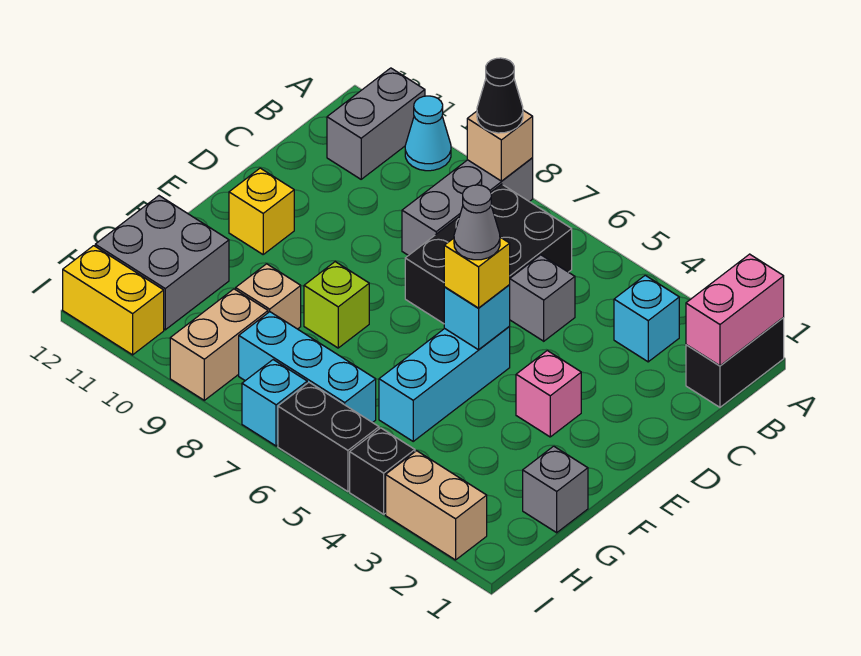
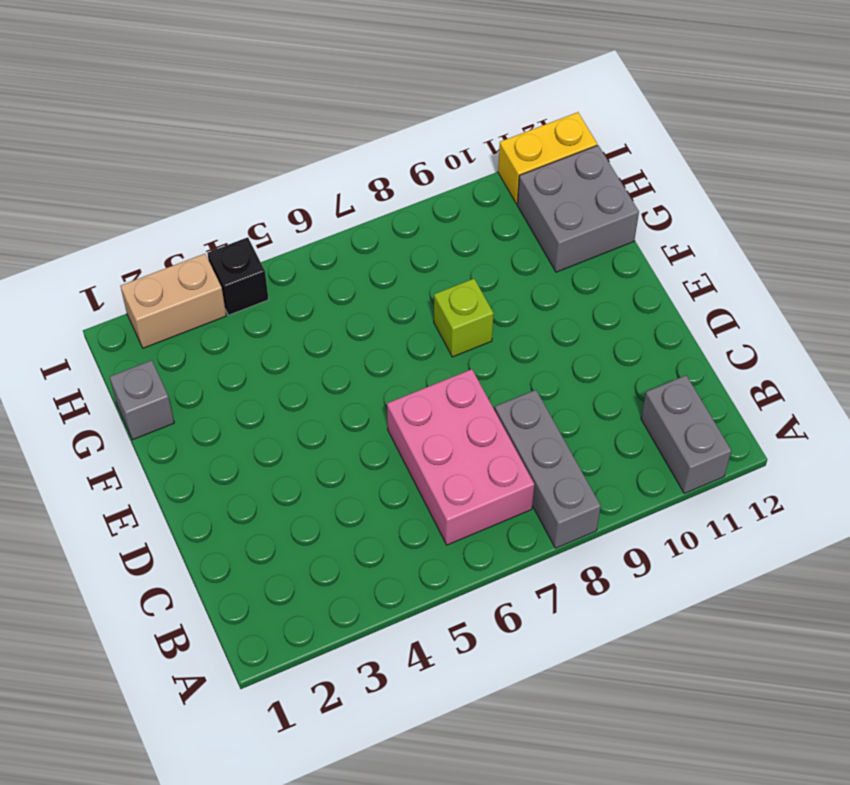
pink brick B6:D7 level 1 -> black brick B6:D7 level 1
none -> black brick A1:B1 level 1
none -> cyan cone A10 level 1
none -> cyan brick B3 level 1

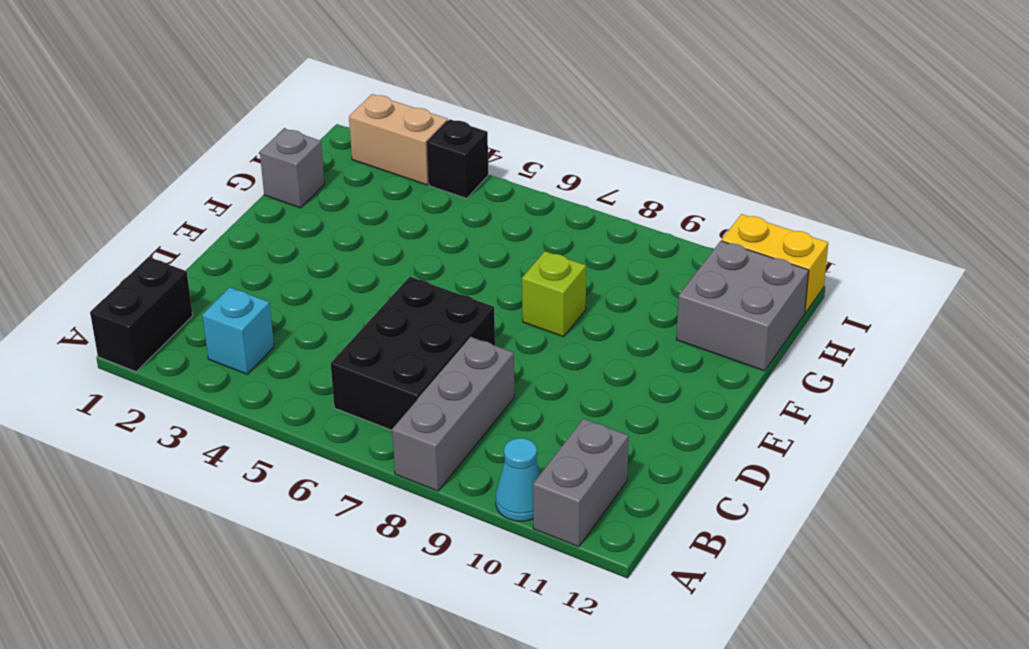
none -> grey brick C5 level 1
none -> pink brick E3 level 1
none -> cyan brick E5:G5 level 1

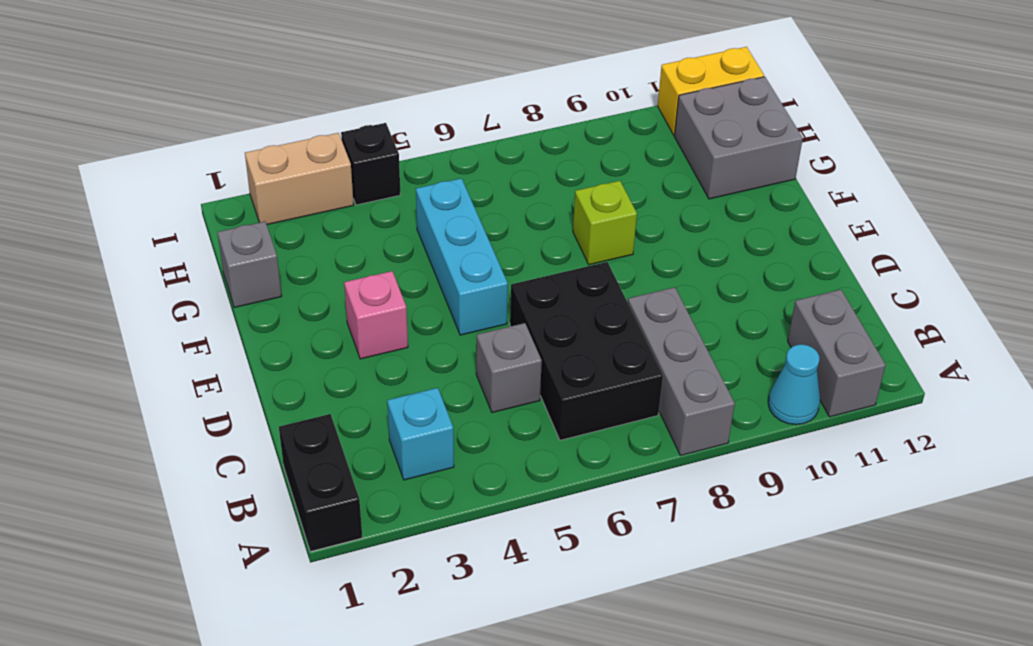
none -> yellow brick E11 level 1
none -> tan brick G9 level 1
none -> cyan brick H6:H8 level 1

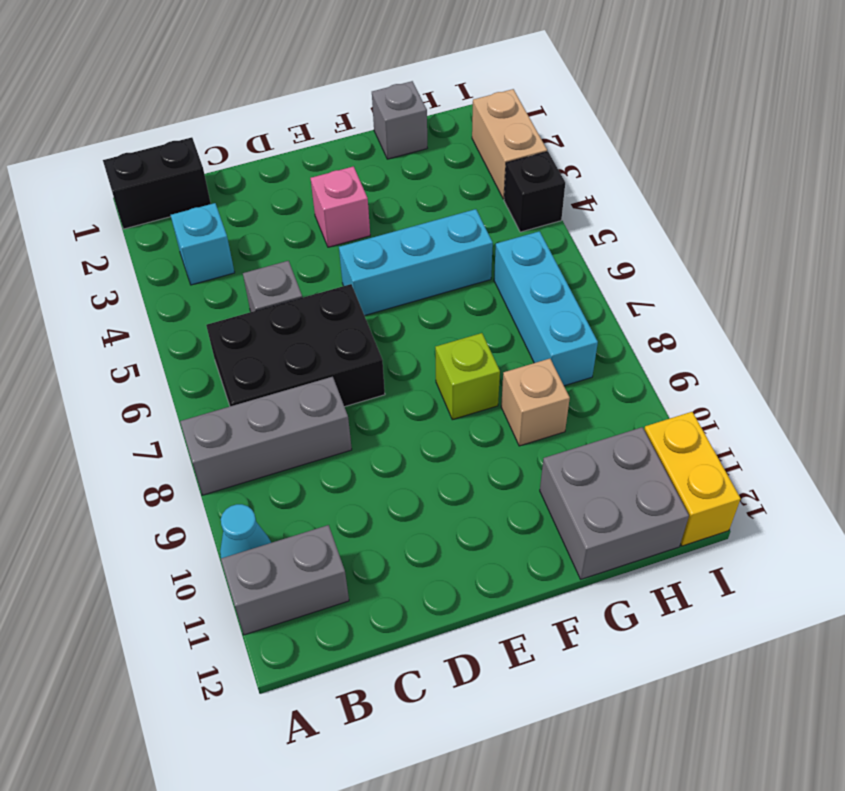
none -> yellow brick E11 level 1
none -> tan brick H9:I9 level 1
none -> black brick I5:I6 level 1

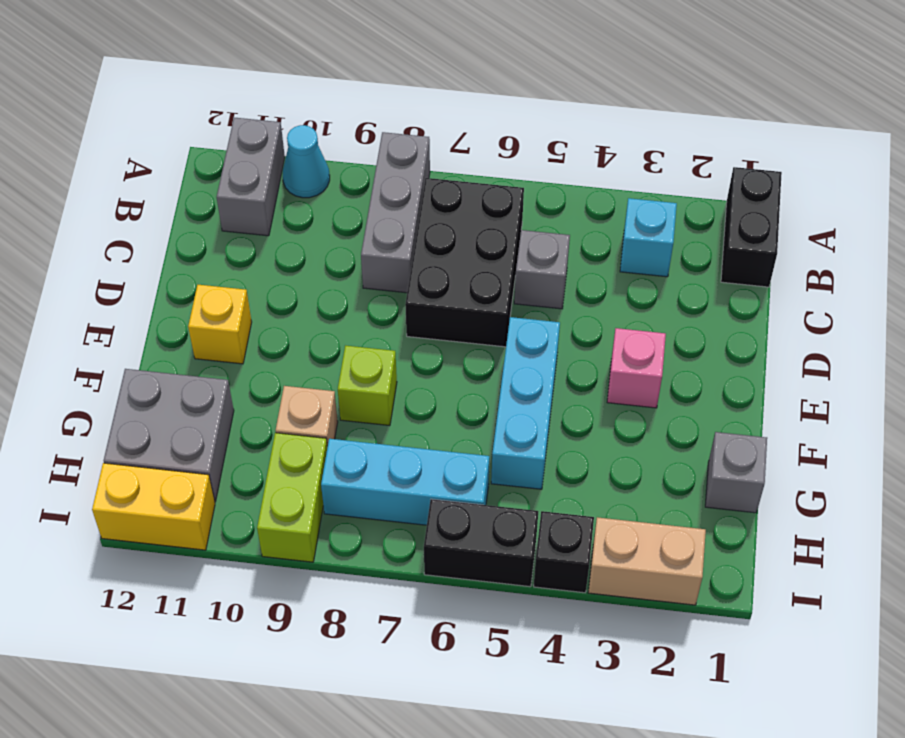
lime brick H9:I9 level 1 -> tan brick H9:I9 level 1
none -> cyan brick I7 level 1
none -> pink brick A1:B1 level 2
none -> tan brick A8 level 2

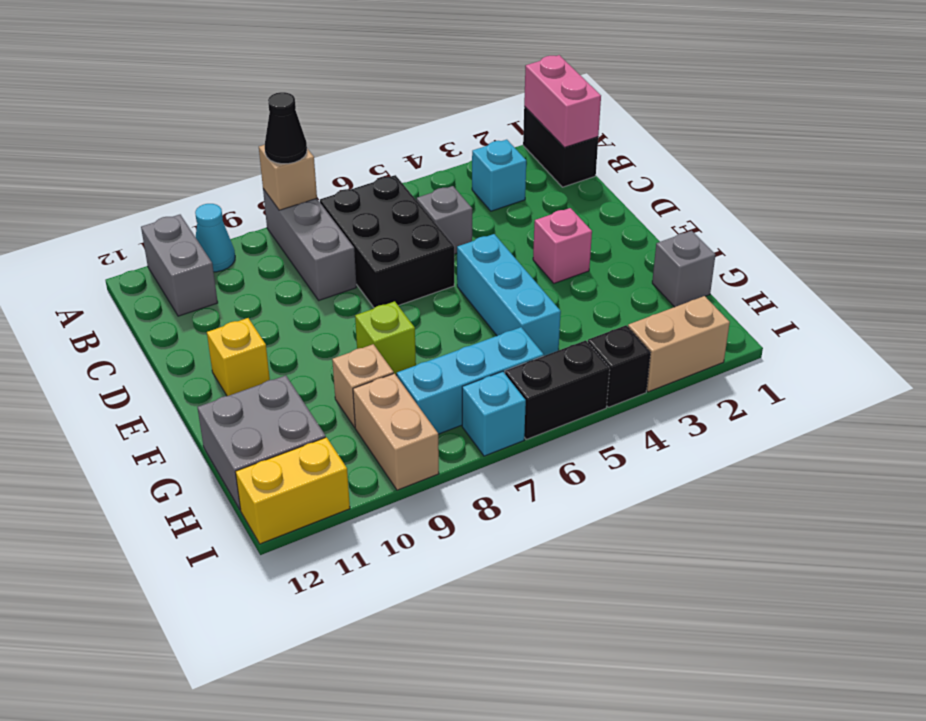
none -> cyan brick E5 level 2
none -> yellow brick E5 level 3
none -> grey cone E5 level 4

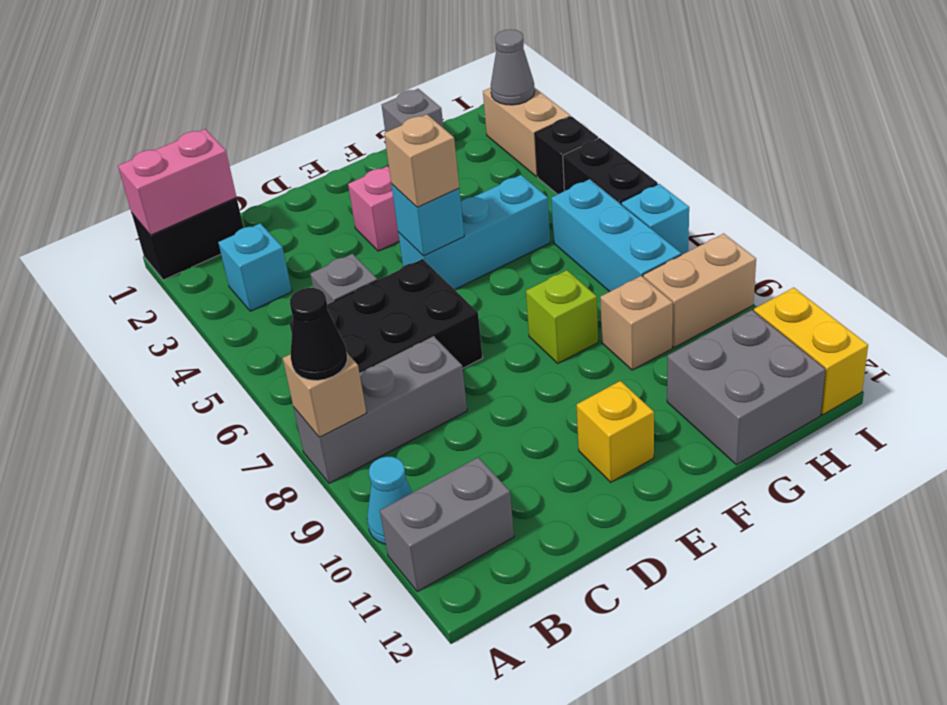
tan brick E5 level 3 -> yellow brick E5 level 3
grey cone I2 level 2 -> grey cone E5 level 4

